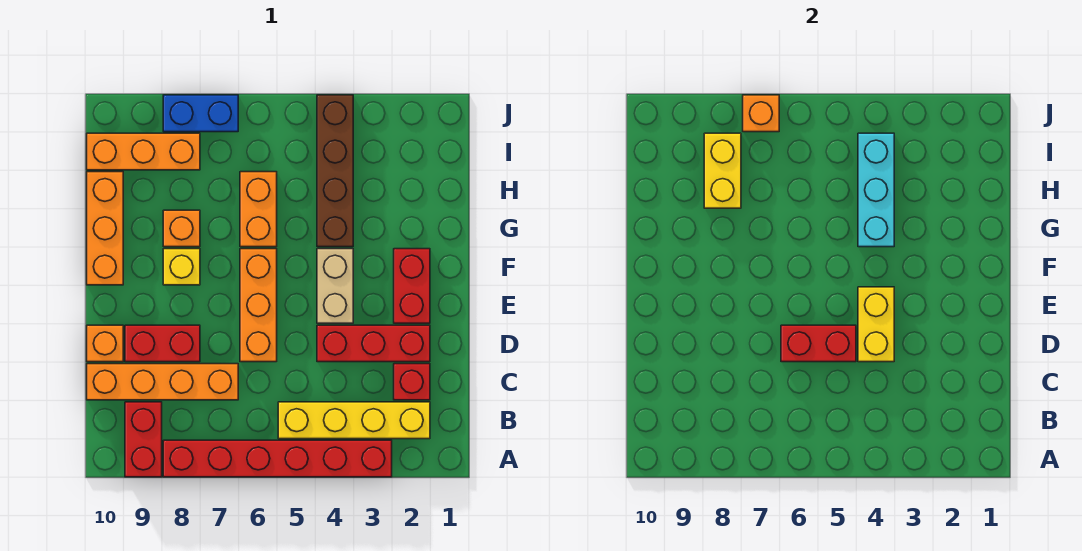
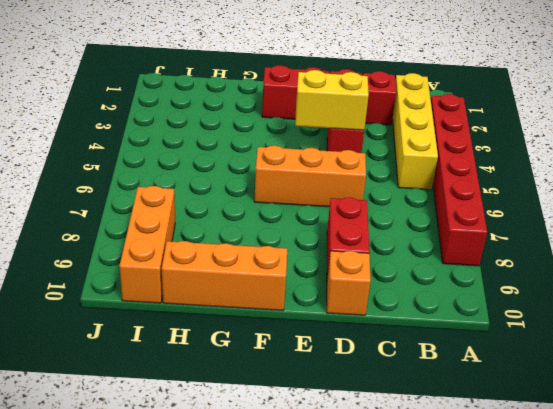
none -> red brick A9:B9 level 1
none -> orange brick C7:C10 level 1
none -> tan brick E4:F4 level 1

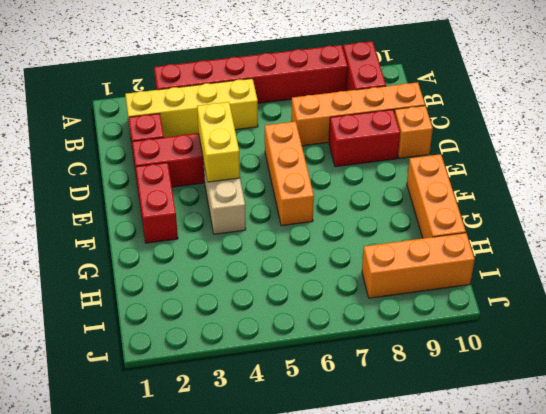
none -> yellow brick F8 level 1
none -> brown brick G4:J4 level 1
none -> orange brick G6:H6 level 1

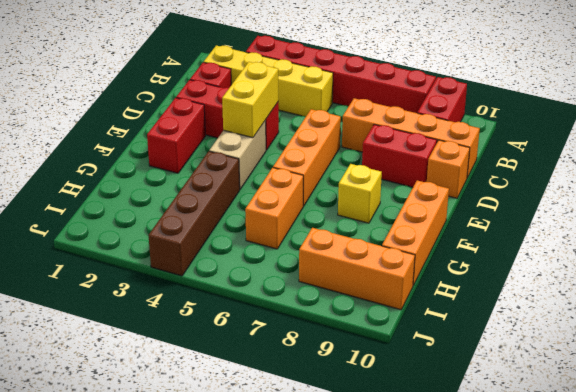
none -> orange brick G8 level 1
none -> blue brick J7:J8 level 1
none -> red brick D5:D6 level 2

